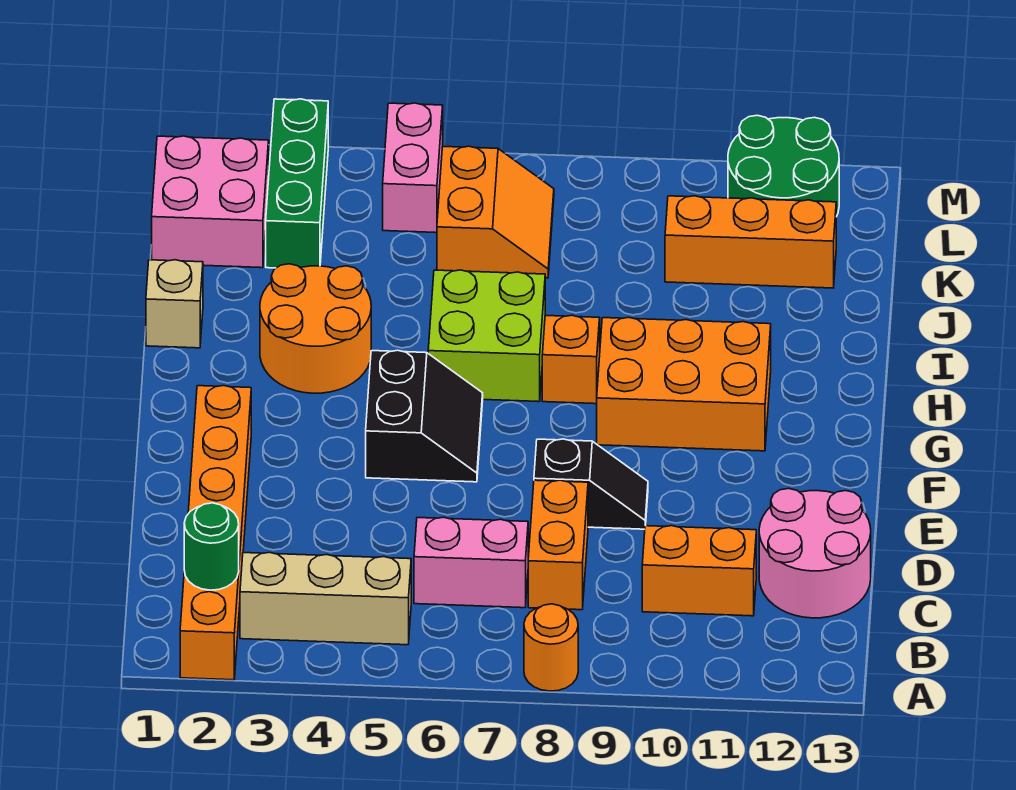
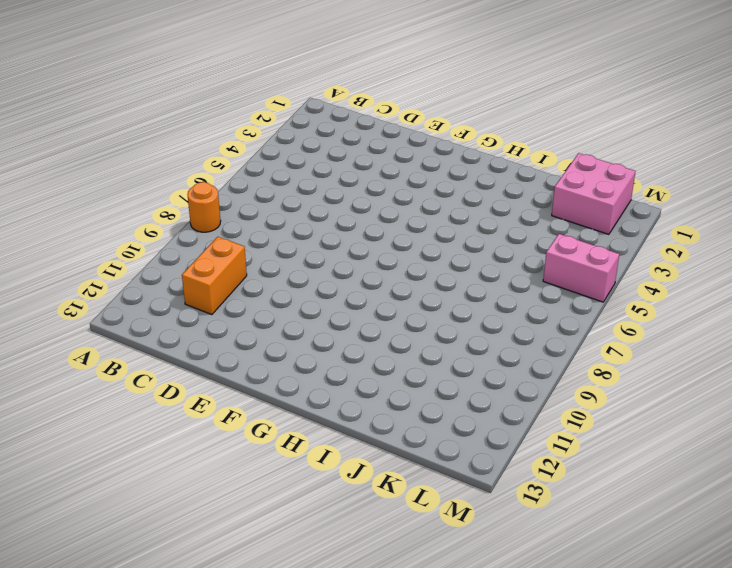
none -> orange brick A2:F2 level 1
none -> tan brick B3:B5 level 1
none -> pink brick C6:C7 level 1

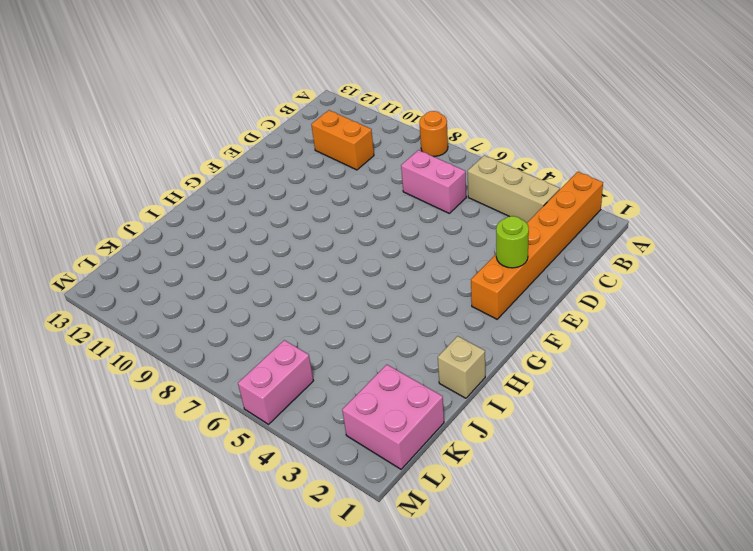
lime round brick E2 level 2 -> none
none -> orange brick C8:D8 level 1
none -> pink round brick C12:D13 level 1
none -> black slope E8:E9 level 1 top 8

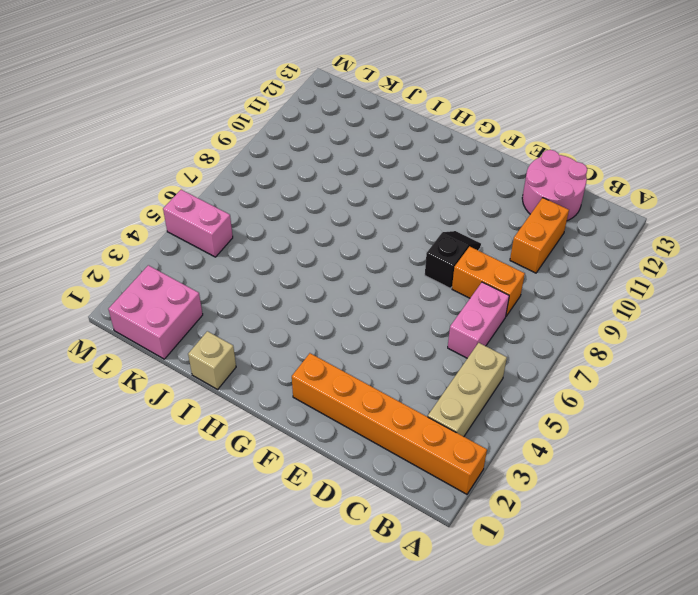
none -> orange round brick A8 level 1
none -> black slope F5:G6 level 1 top 5
none -> orange brick G9:H11 level 1

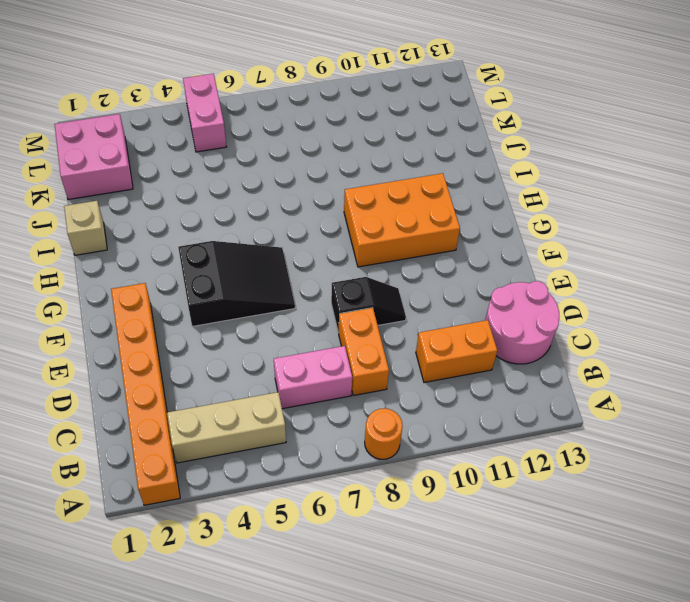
black slope F4:G6 level 1 top 4 -> black slope F5:G6 level 1 top 5
none -> orange round brick H3:I4 level 1
none -> lime brick H6:I7 level 1
none -> orange brick H8 level 1

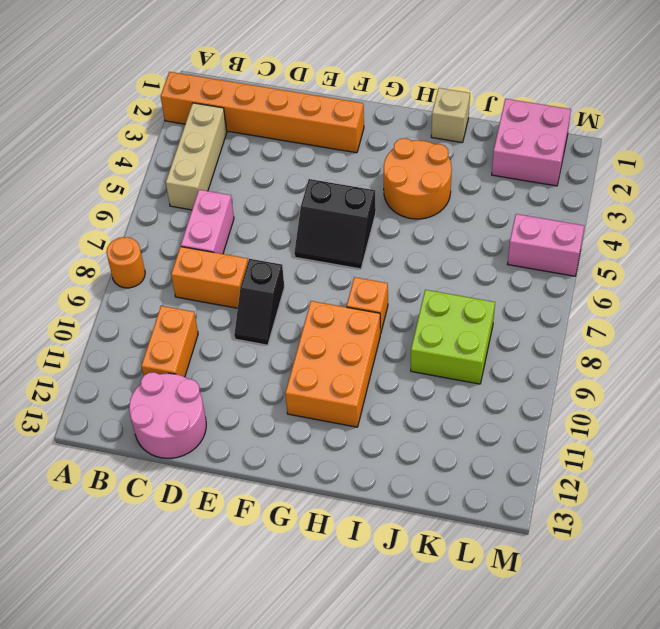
lime brick J8:K9 level 1 -> lime brick H6:I7 level 1
none -> green brick K3:M3 level 1
none -> orange slope K6:L7 level 1 top 6
none -> orange brick K10:K12 level 1

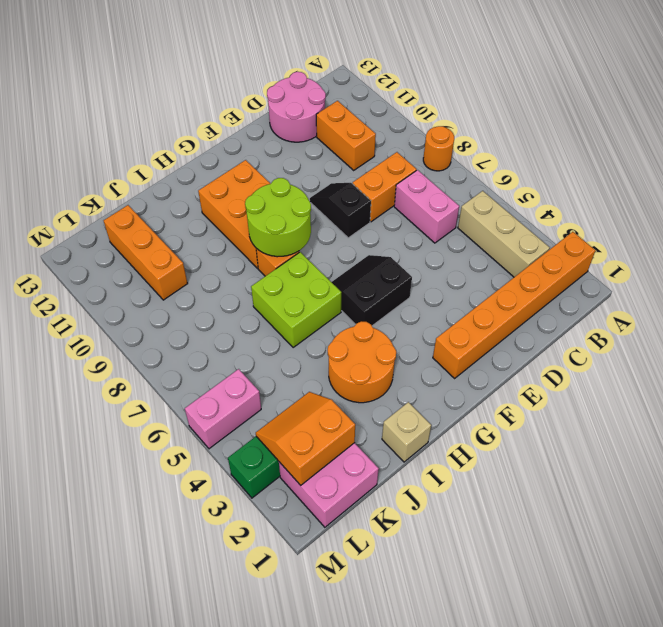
lime round brick G8:H9 level 2 -> none
orange slope K2:L3 level 2 top 2 -> orange slope K6:L7 level 1 top 6
none -> green round brick L11:M12 level 1
none -> green round brick B2 level 2

